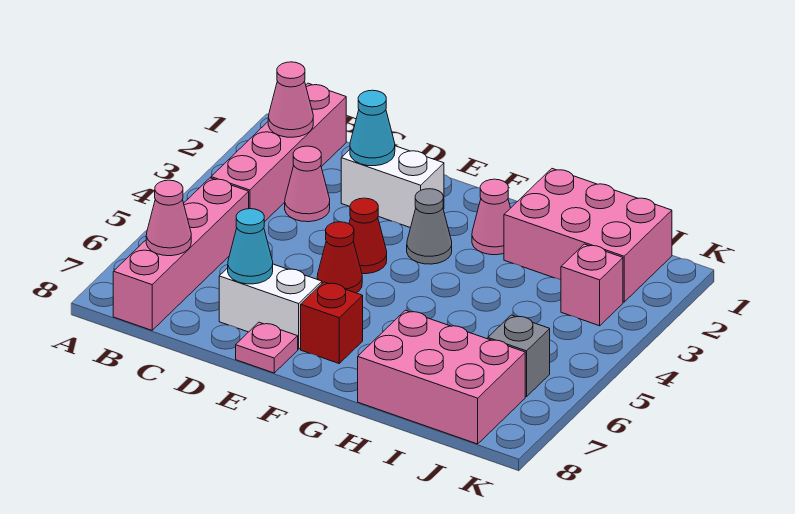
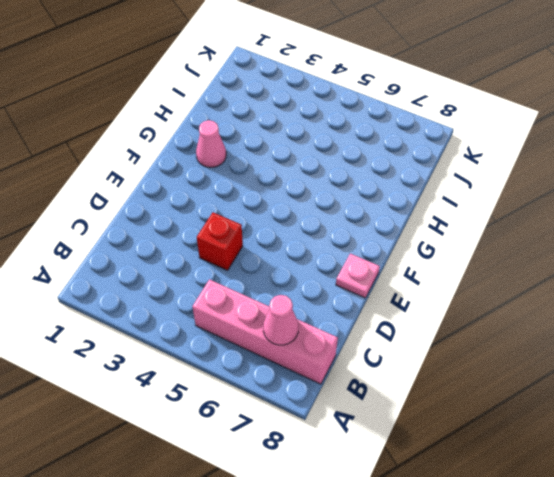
red brick D4 level 1 -> red brick F7 level 1
none -> pink brick B1:B4 level 1
none -> pink cone C3 level 1
none -> white brick D2:E2 level 1

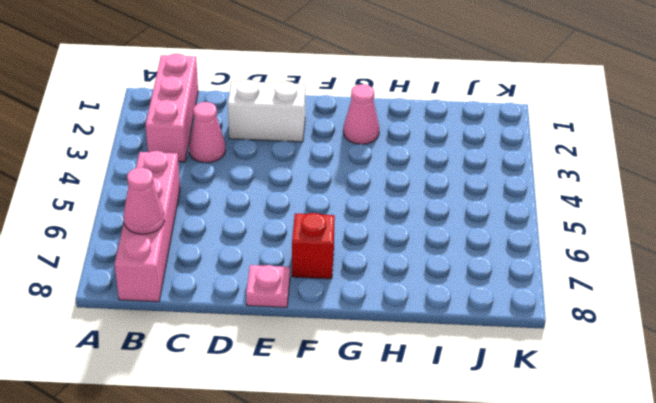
pink brick B1:B3 level 1 -> pink brick B1:B4 level 1
none -> white brick D7:E7 level 1
none -> red cone E4 level 1
none -> red cone E5 level 1

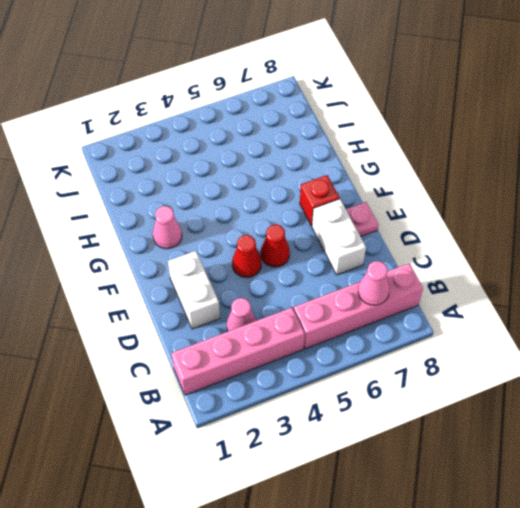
none -> grey cone F3 level 1
none -> pink brick H1:J2 level 1
none -> pink brick H7:J8 level 1

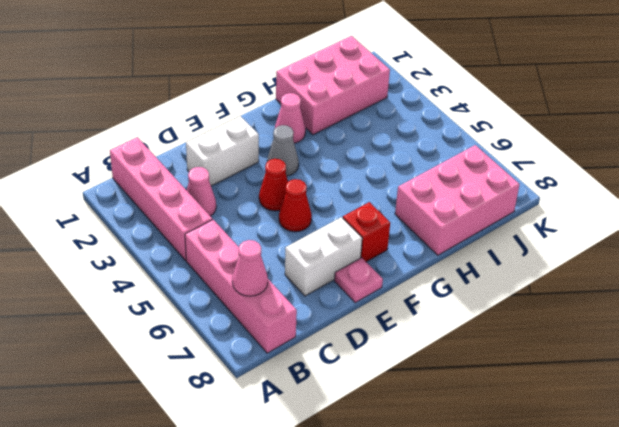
none -> pink brick J3 level 1
none -> grey brick J6 level 1
none -> pink cone B2 level 2

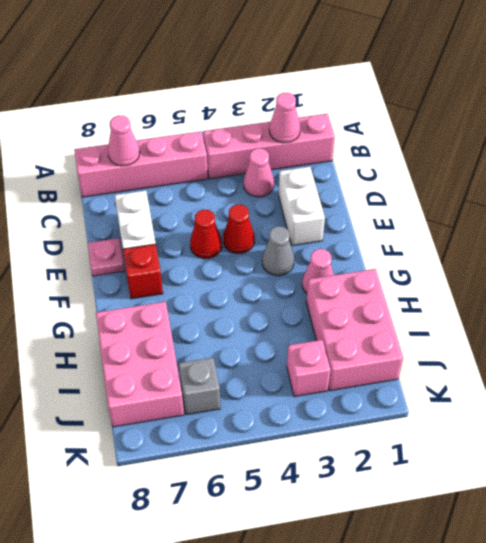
none -> cyan cone D2 level 2
none -> cyan cone D7 level 2

